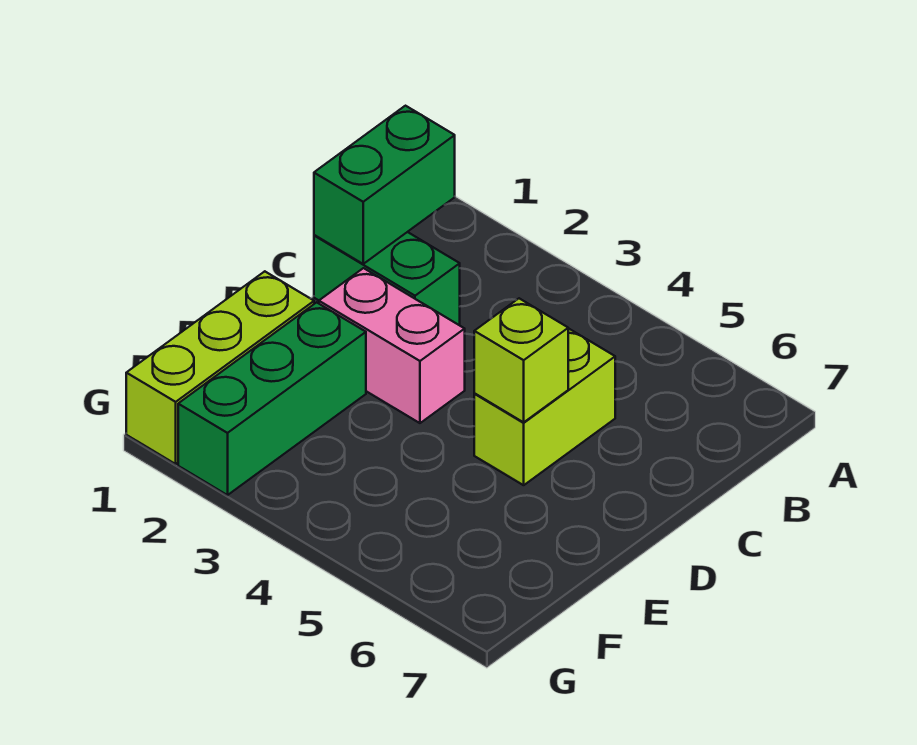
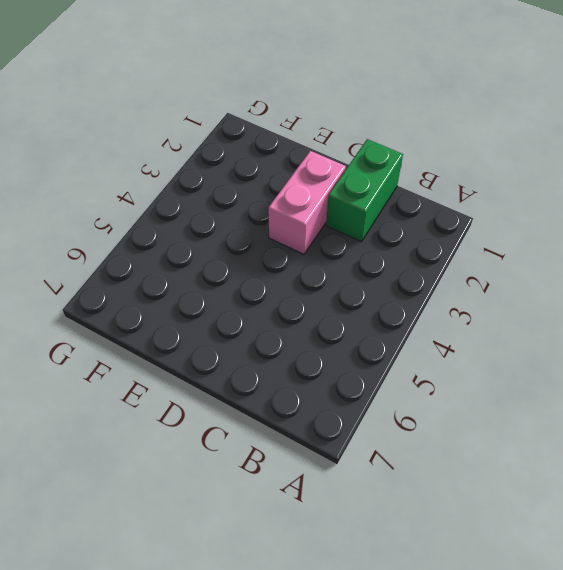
none -> lime brick C5:D5 level 1
none -> lime brick E1:G1 level 1

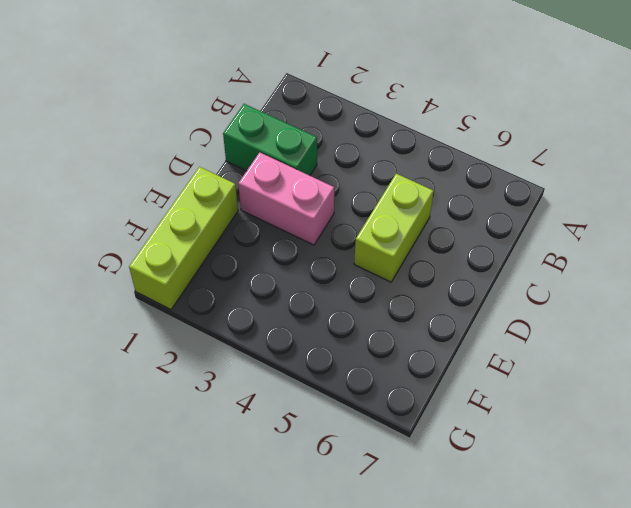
none -> green brick E2:G2 level 1
none -> green brick B1:C1 level 2

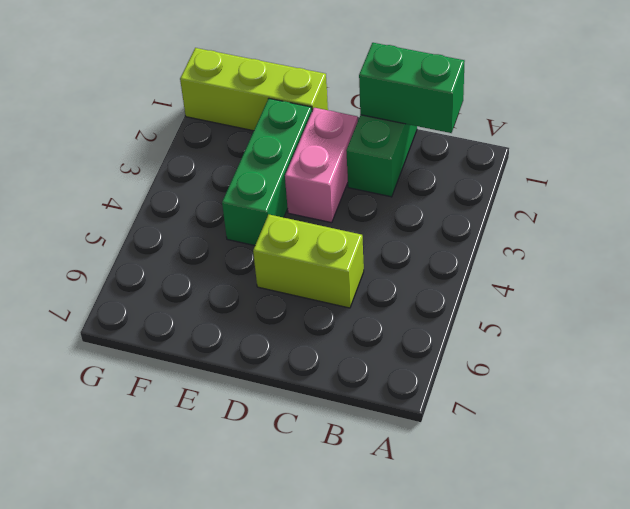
green brick E2:E4 level 1 -> green brick E2:G2 level 1
none -> lime brick D5 level 2

